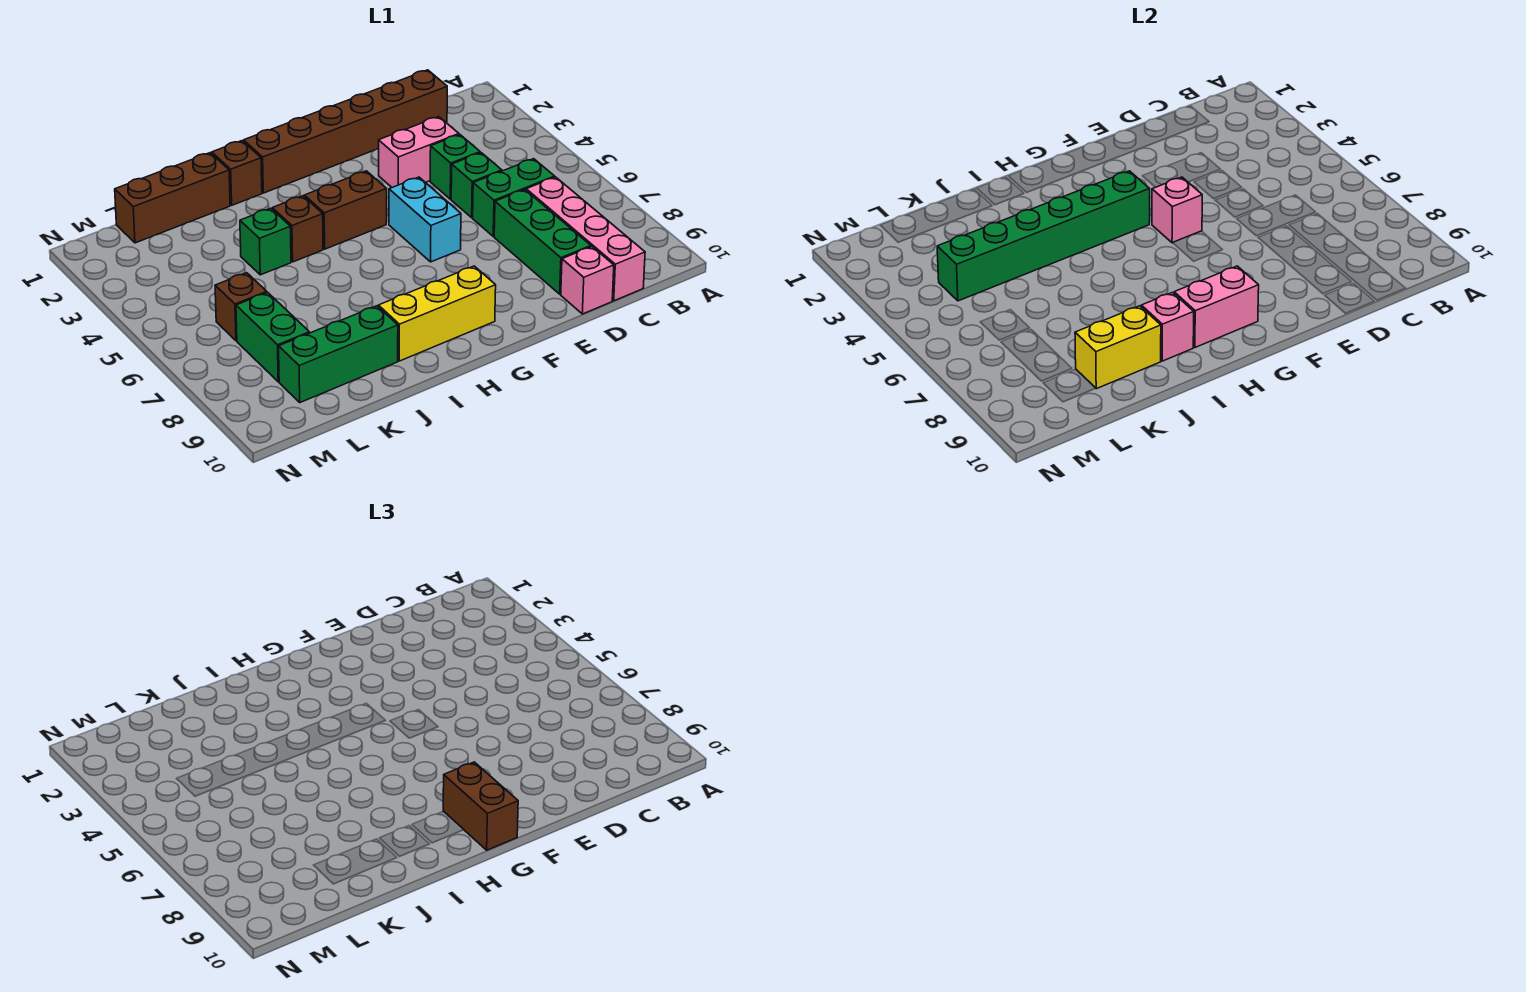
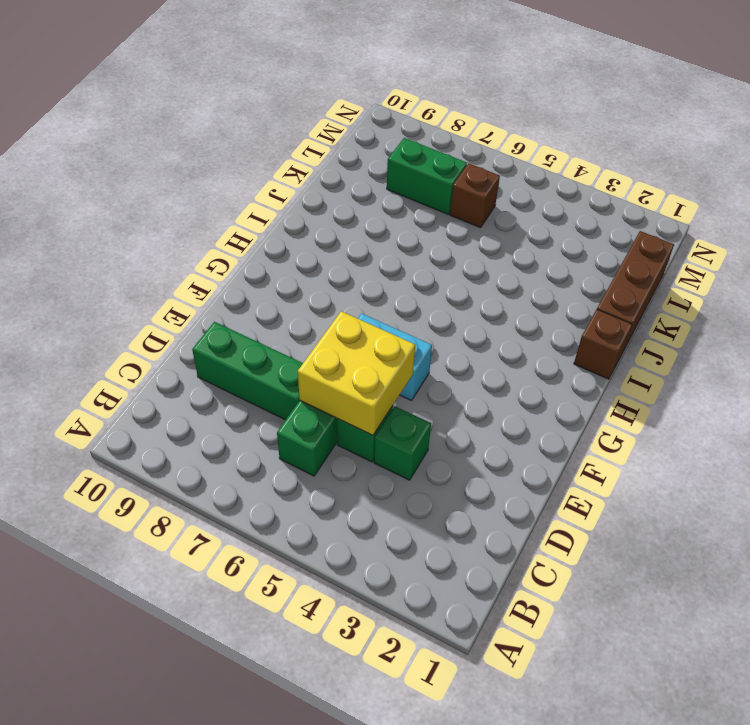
yellow brick D5:E6 level 2 -> none
none -> brown brick C1:H1 level 1
none -> pink brick C7:C10 level 1
none -> pink brick D3:E3 level 1

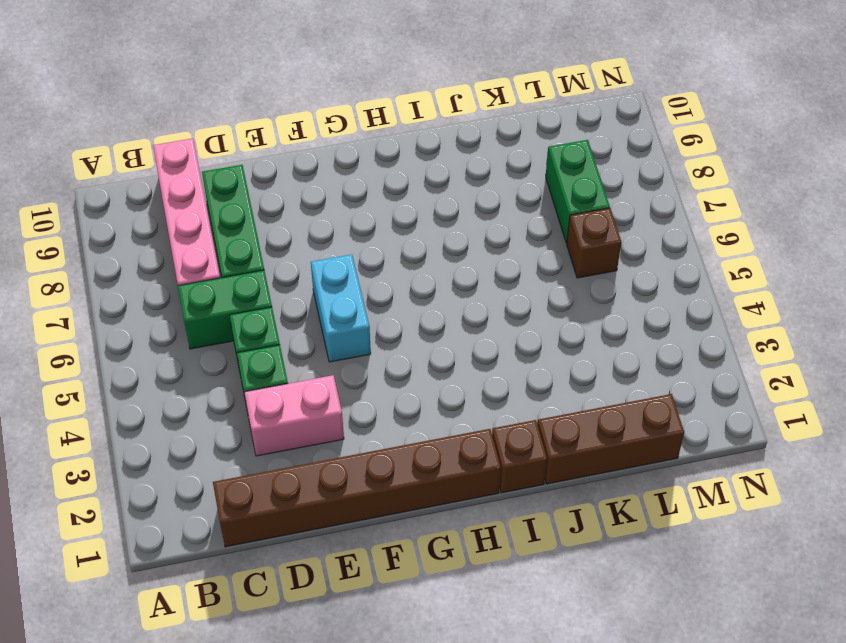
none -> pink brick D10 level 1
none -> brown brick G4:H4 level 1
none -> yellow brick G9:I9 level 1

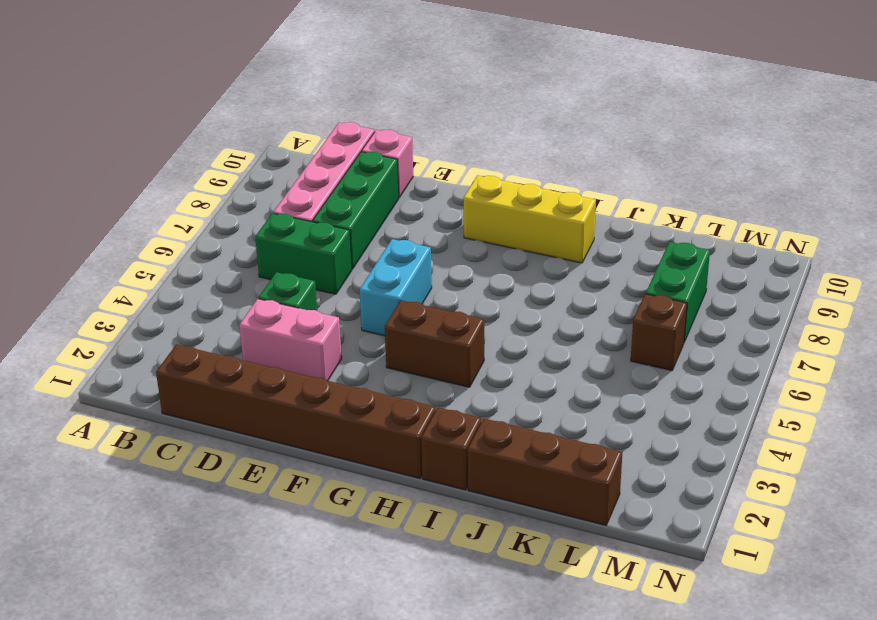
none -> green brick D5 level 1
none -> brown brick I4 level 1
none -> green brick J4 level 1

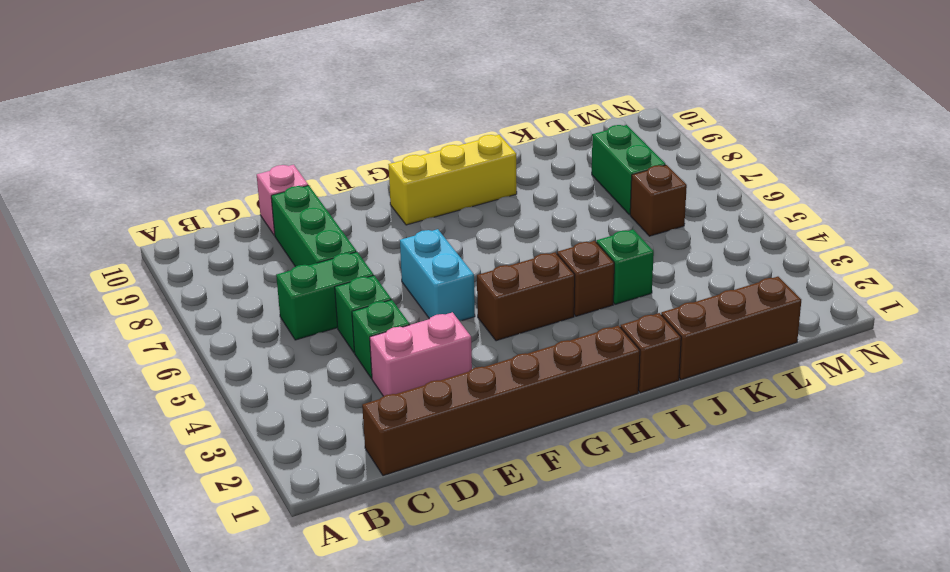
none -> pink brick C7:C10 level 1
none -> green brick J9:L9 level 1
none -> pink brick F5 level 2

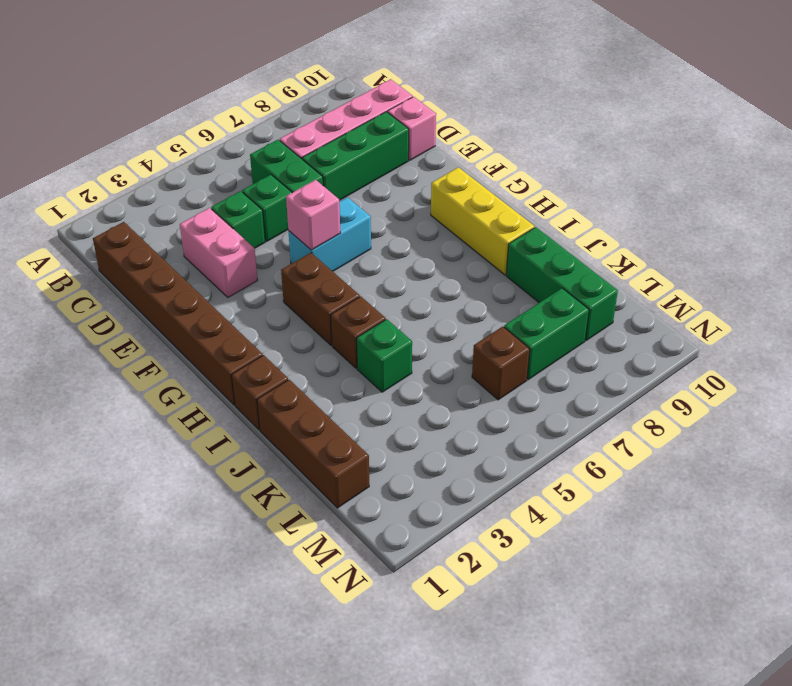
none -> green brick G4:L4 level 2
none -> pink brick G9:H9 level 2
none -> pink brick I9 level 2

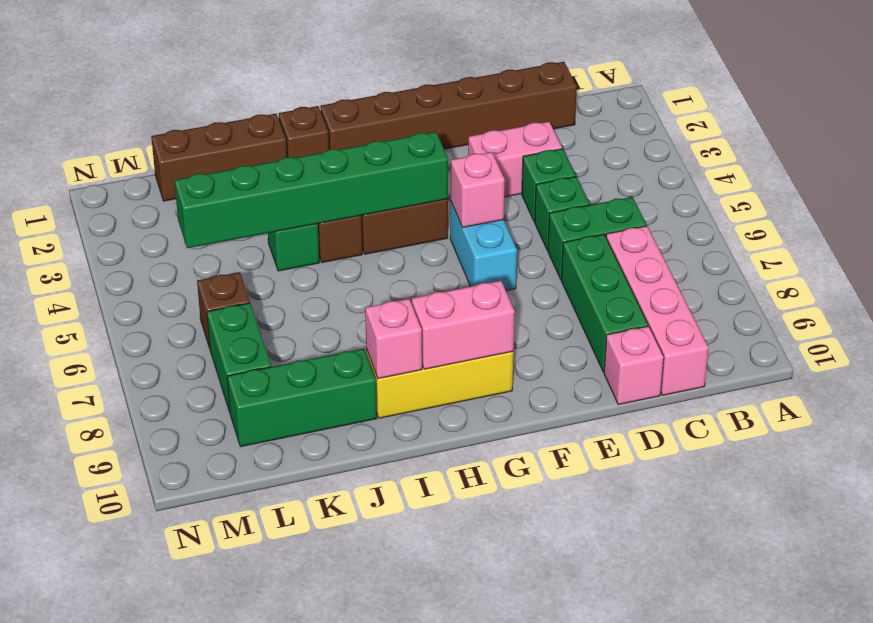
none -> yellow brick J9:K9 level 2
none -> brown brick G9:G10 level 3

